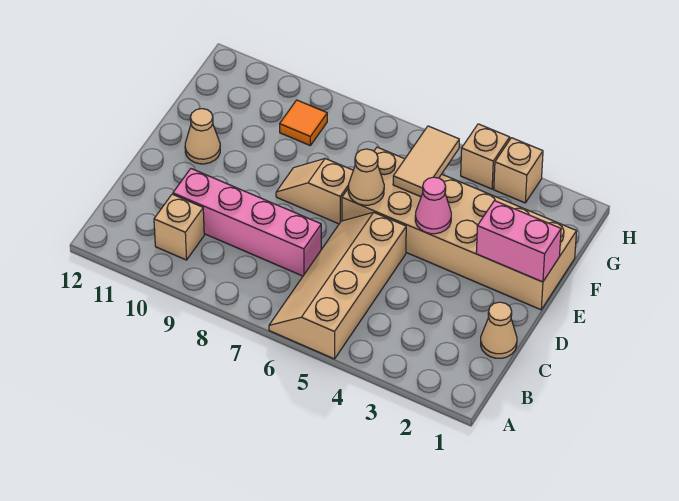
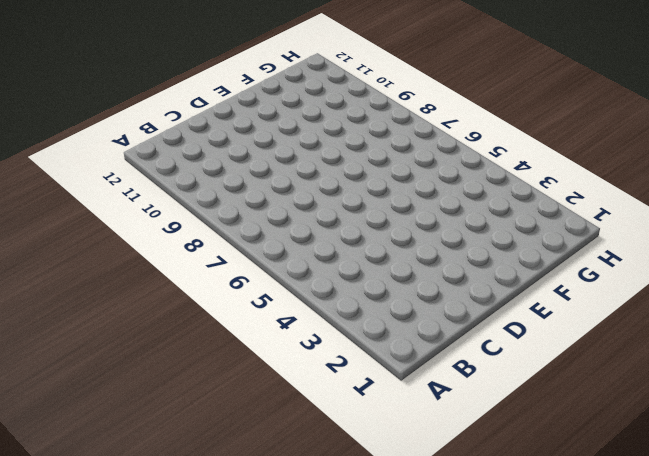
none -> tan slope A5:D6 level 1 top 5
none -> tan brick B10 level 1
none -> tan cone C1 level 1

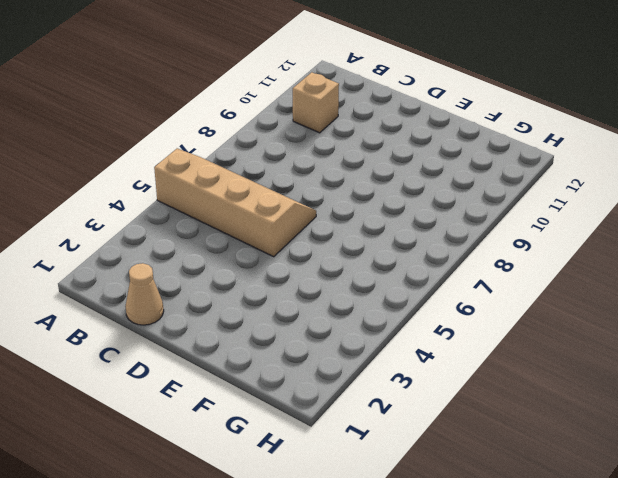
none -> pink brick C7:C10 level 1
none -> tan brick E1:F6 level 1
none -> tan slope E7:E8 level 1 top 7

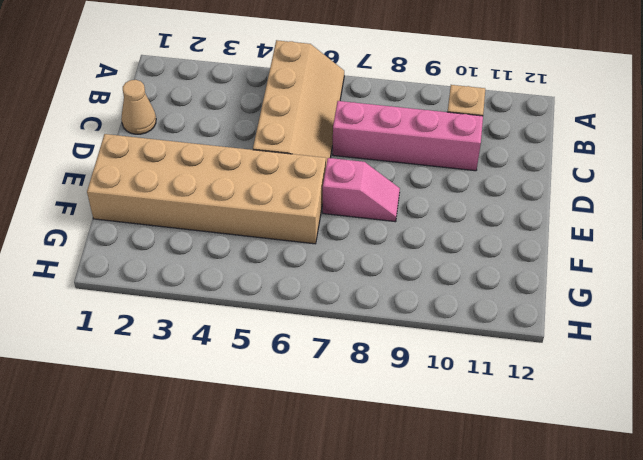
pink slope E7:E8 level 1 top 7 -> tan slope E7:E8 level 1 top 7
none -> tan cone E11 level 1
none -> orange tile G9 level 1
none -> tan brick H3 level 1

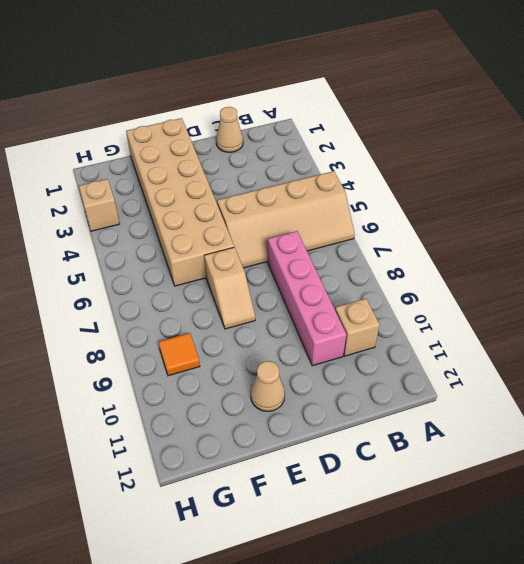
none -> tan brick H4 level 1
none -> pink brick E1:E2 level 2
none -> pink cone E4 level 2

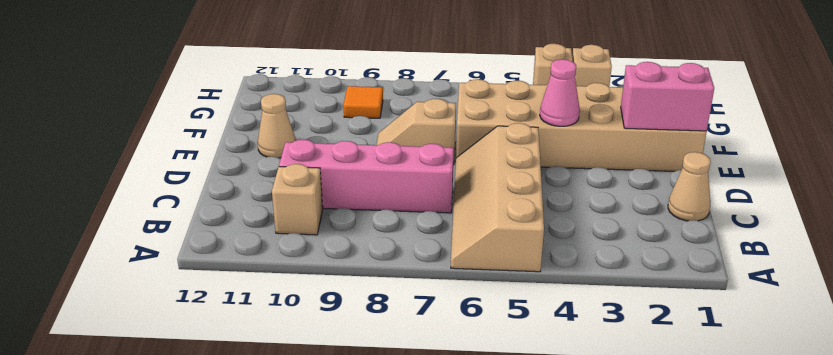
none -> tan cone E6 level 2
none -> tan tile F5:G5 level 2

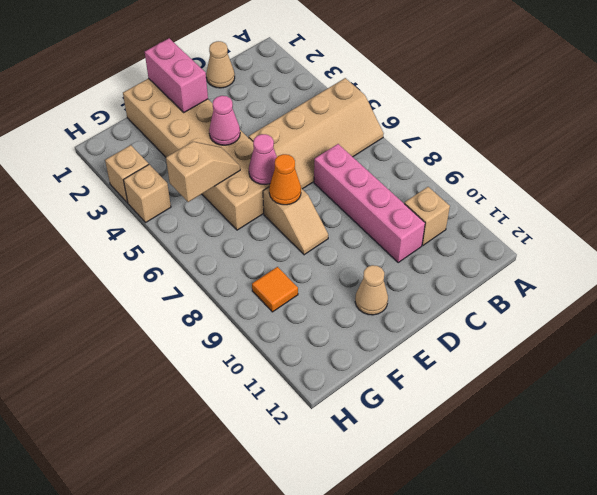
pink cone E6 level 2 -> tan cone E6 level 2
orange cone E7 level 2 -> none
tan slope F5:G5 level 2 top G -> tan tile F5:G5 level 2

